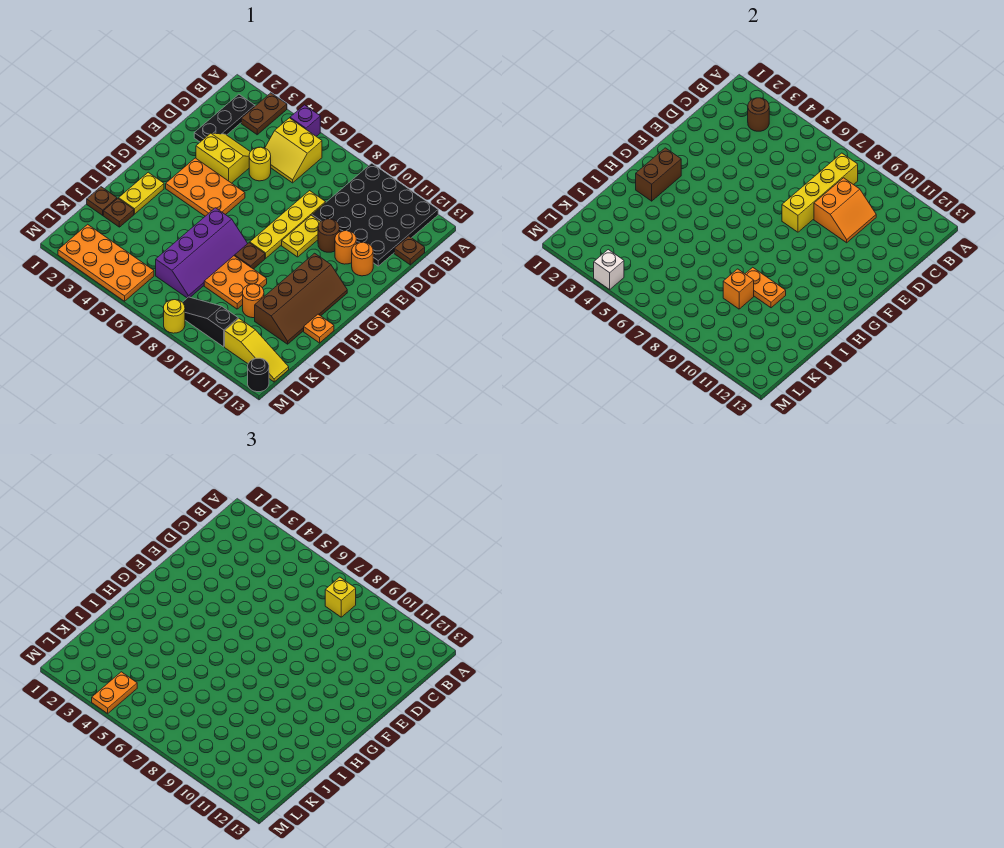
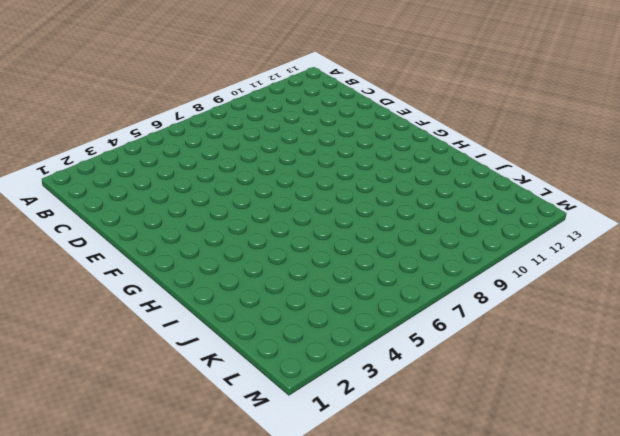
none -> brown plate A3:B3 level 1
none -> purple brick A5 level 1
none -> black plate A9:D12 level 1
none -> black plate B2:D2 level 1

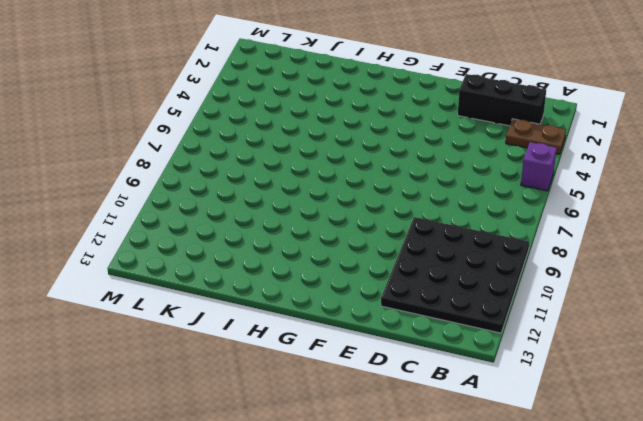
black brick B2:D2 level 1 -> black plate B2:D2 level 1
none -> yellow slope B5:C6 level 1 top B
none -> brown plate C13 level 1
none -> yellow slope D3:E4 level 1 top E
none -> yellow round brick D5 level 1

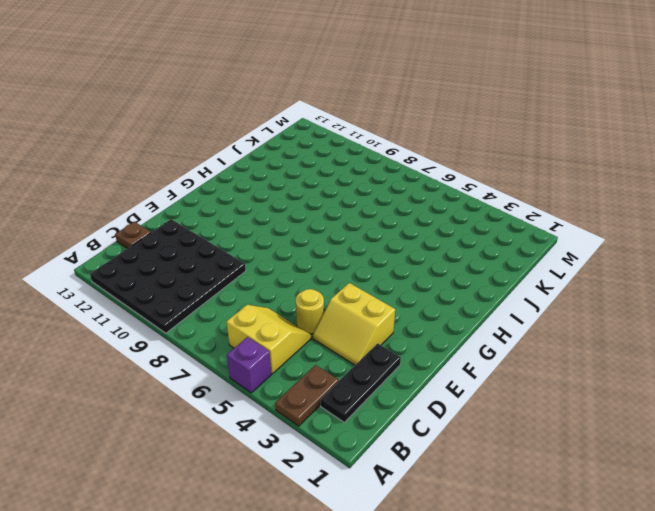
none -> yellow plate D8:G8 level 1
none -> yellow plate E9:F9 level 1
none -> brown round brick E10 level 1
none -> orange round brick E11 level 1

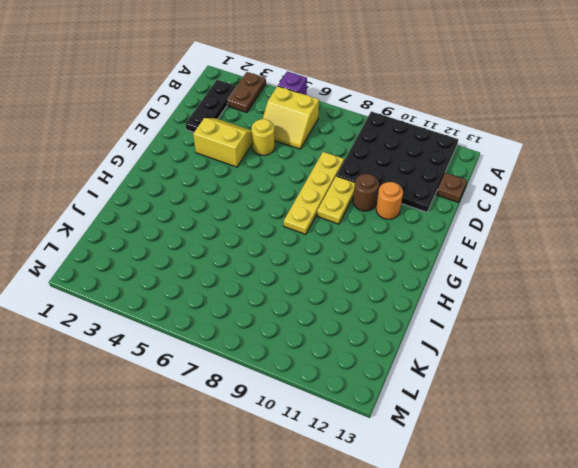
none -> orange round brick E12 level 1
none -> orange plate F3:G5 level 1
none -> brown slope G11:J12 level 1 top 11
none -> yellow plate H2:I2 level 1

